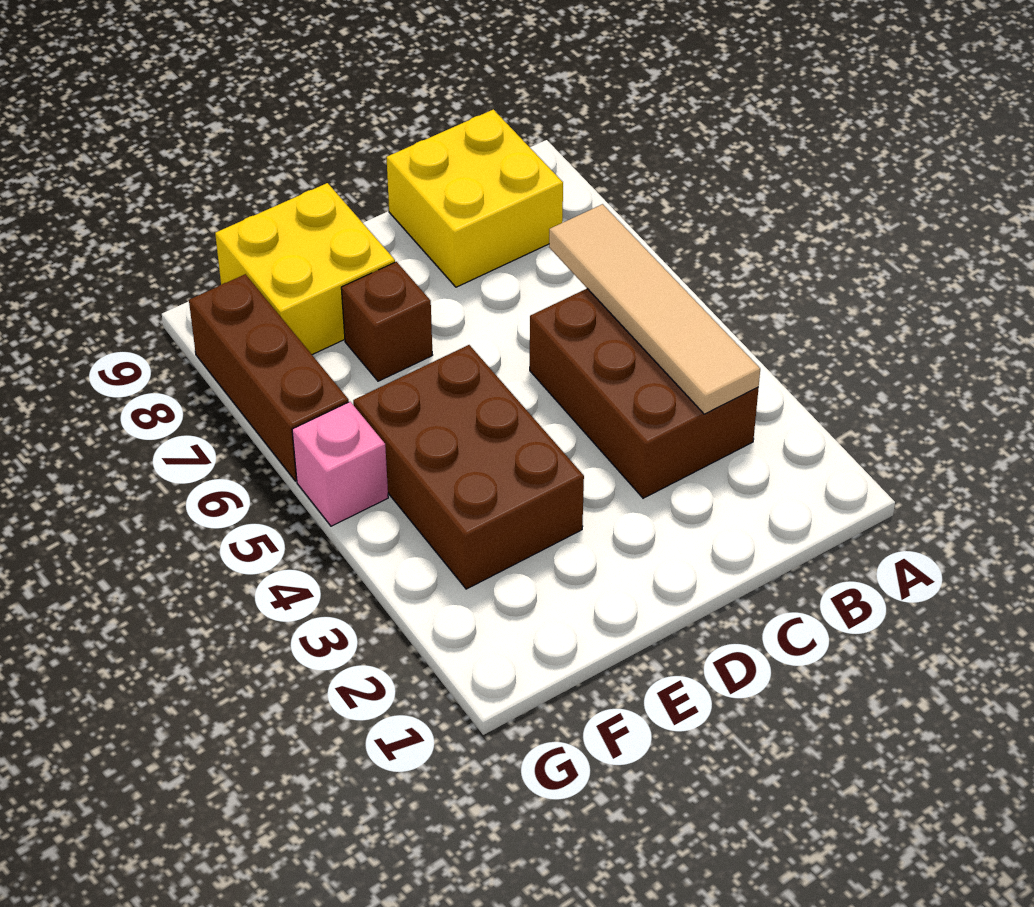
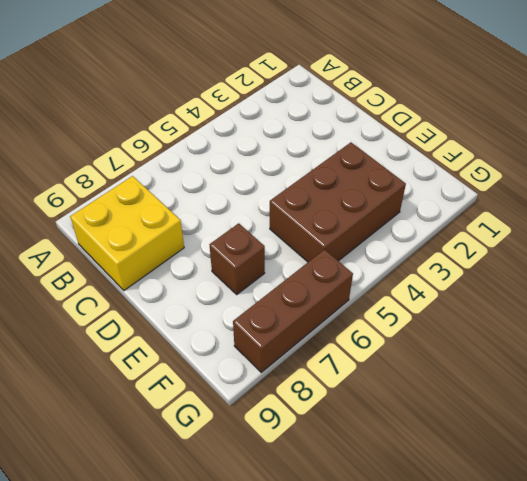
none -> brown brick B3:C5 level 1
none -> yellow brick E8:F9 level 1

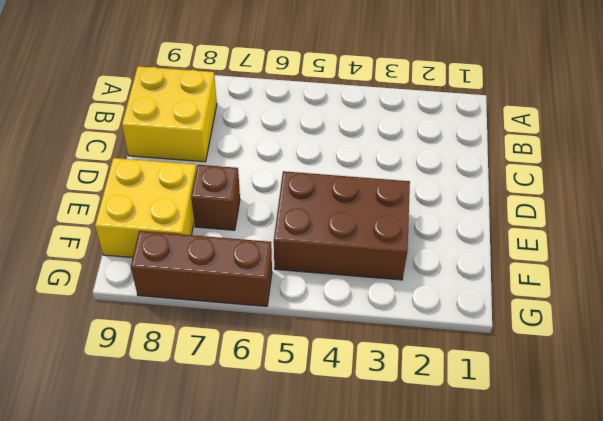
none -> brown brick B3:C5 level 1
none -> pink brick G5 level 1

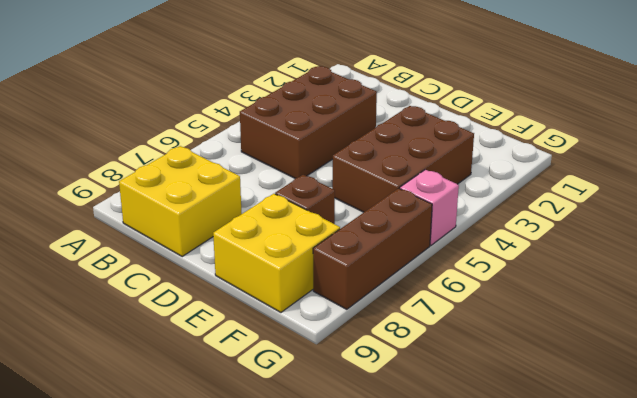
none -> tan tile B3:B6 level 2

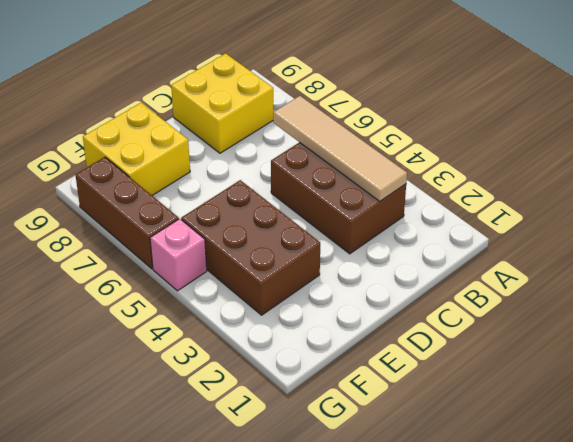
none -> brown brick E7 level 1

